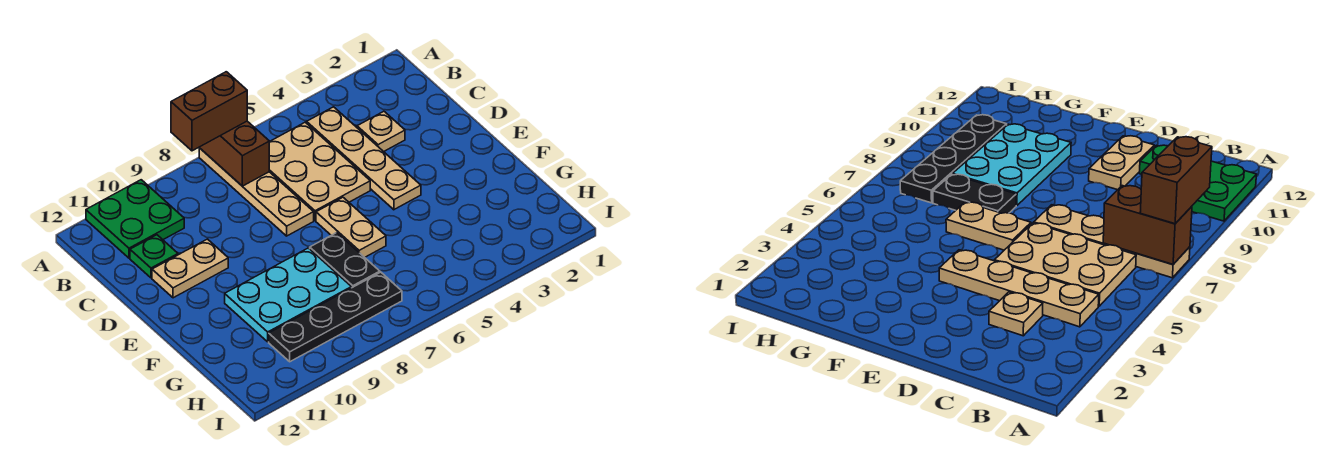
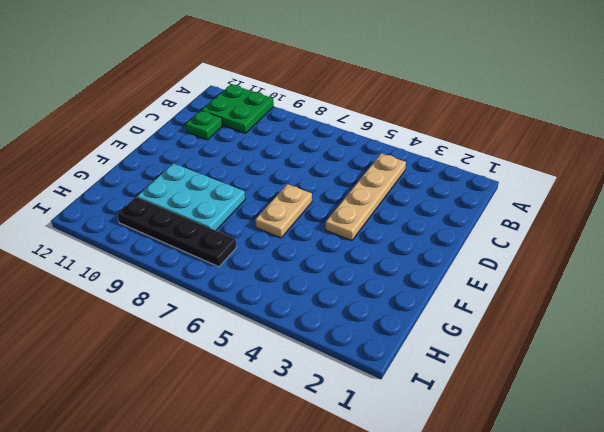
none -> tan plate A7:D7 level 1
none -> tan plate B5:D6 level 1
none -> tan plate C3 level 1

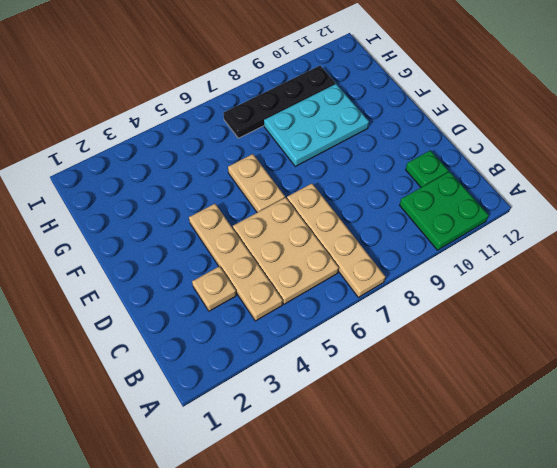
none -> tan plate D10:D11 level 1
none -> black plate F7:G7 level 1
none -> brown brick A7:B7 level 2

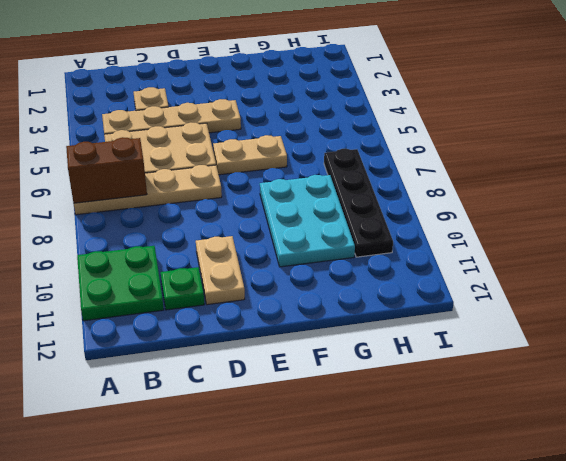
none -> black plate F7:G7 level 1
none -> brown brick A7:A8 level 3

